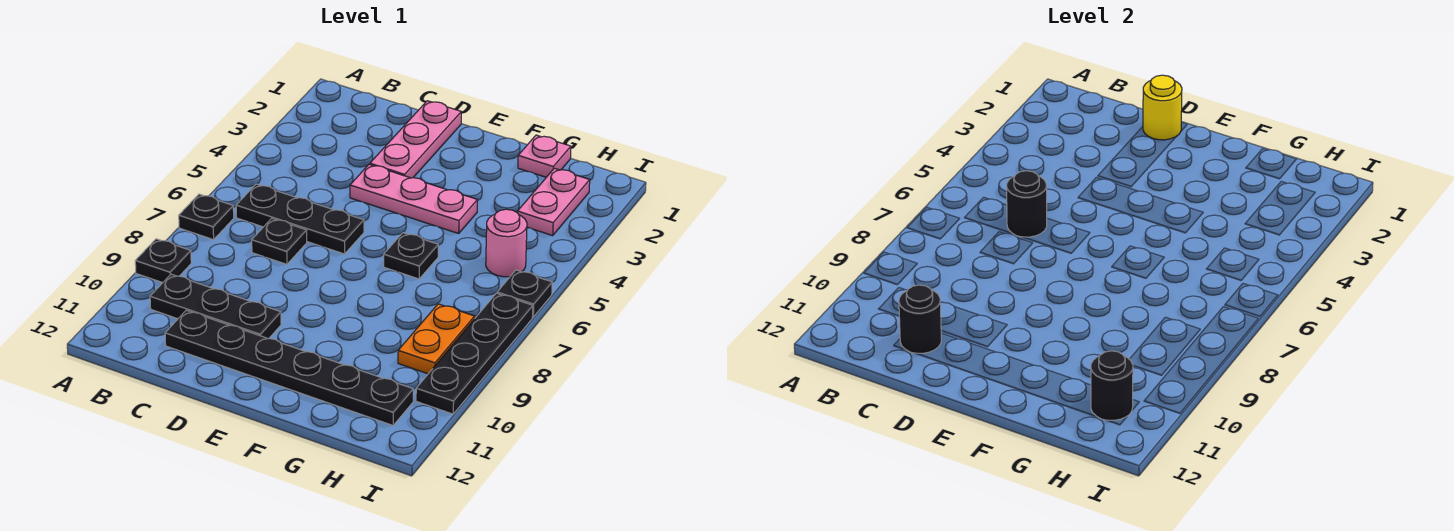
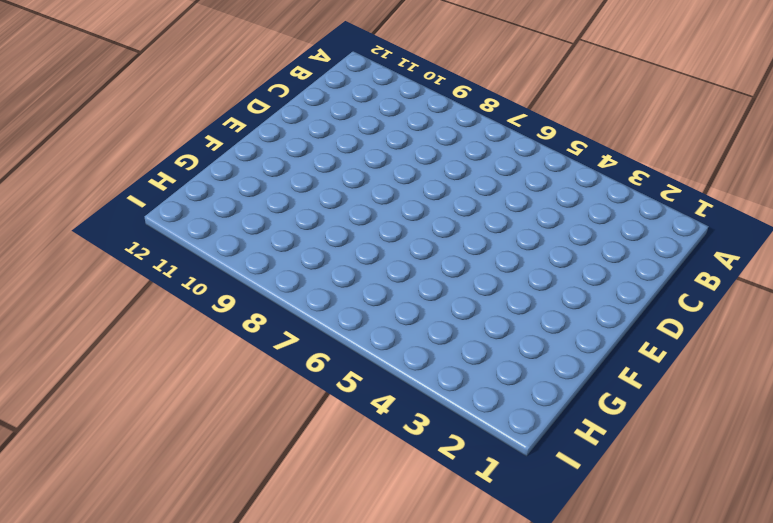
none -> black plate A7 level 1
none -> black plate A9 level 1
none -> black plate B6:D6 level 1

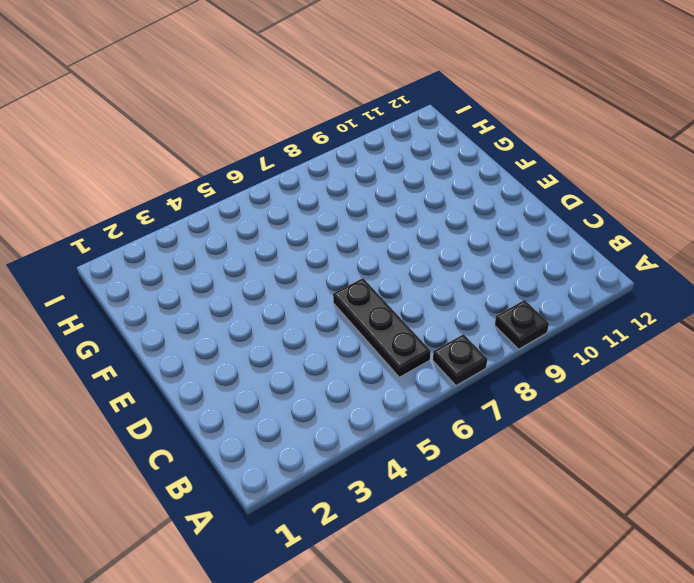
none -> black plate B10:D10 level 1
none -> black plate C7 level 1
none -> black plate C11:H11 level 1

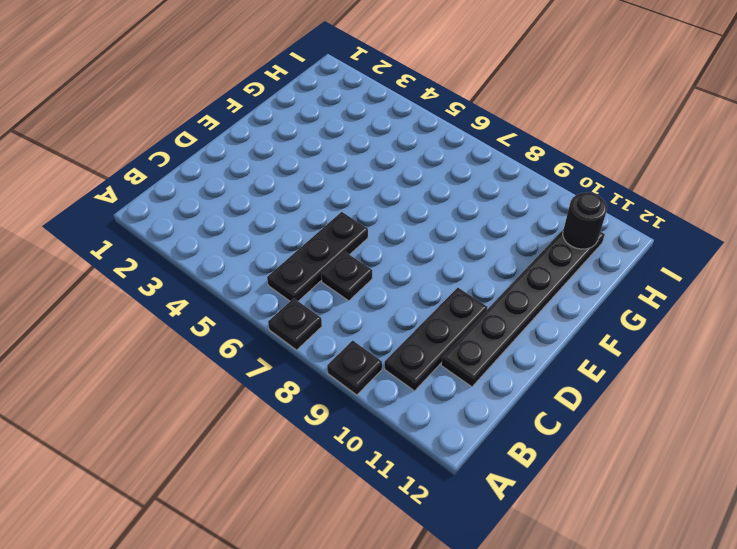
none -> pink plate D1:D3 level 1
none -> pink plate D4:F4 level 1
none -> black plate F6 level 1

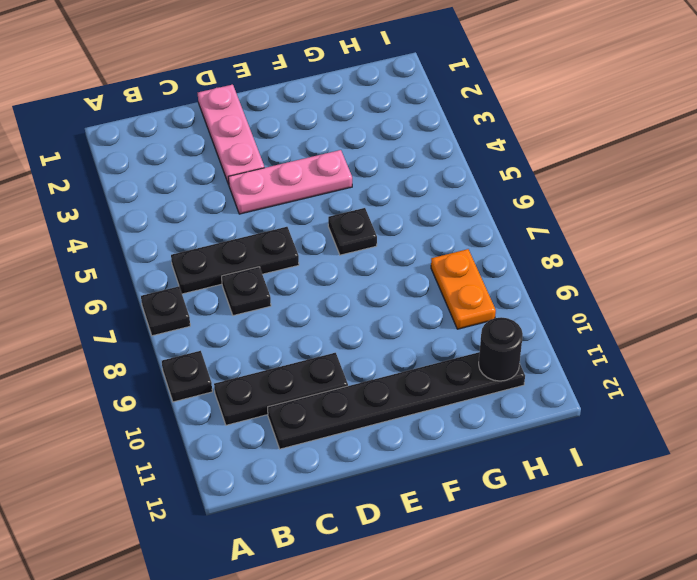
none -> pink plate G1 level 1
none -> pink plate H2:H3 level 1
none -> pink round brick H5 level 1

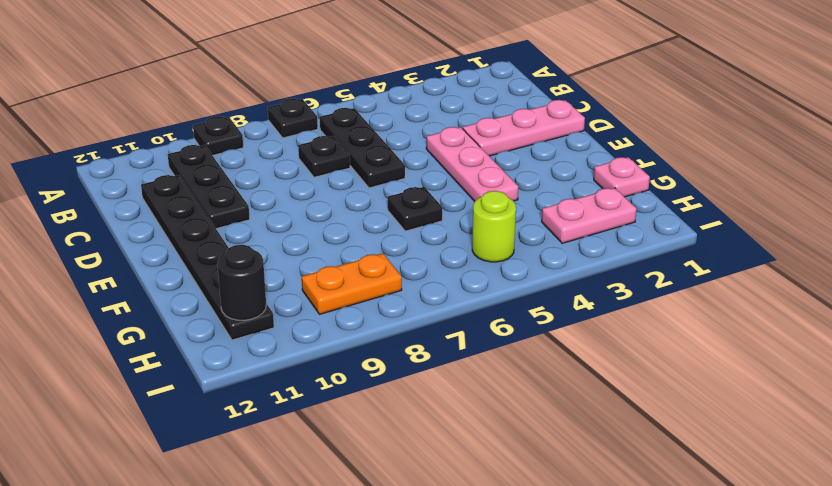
lime round brick H5 level 1 -> pink round brick H5 level 1
none -> black plate I6 level 1
none -> black plate I7:I10 level 1
none -> black round brick C6 level 2

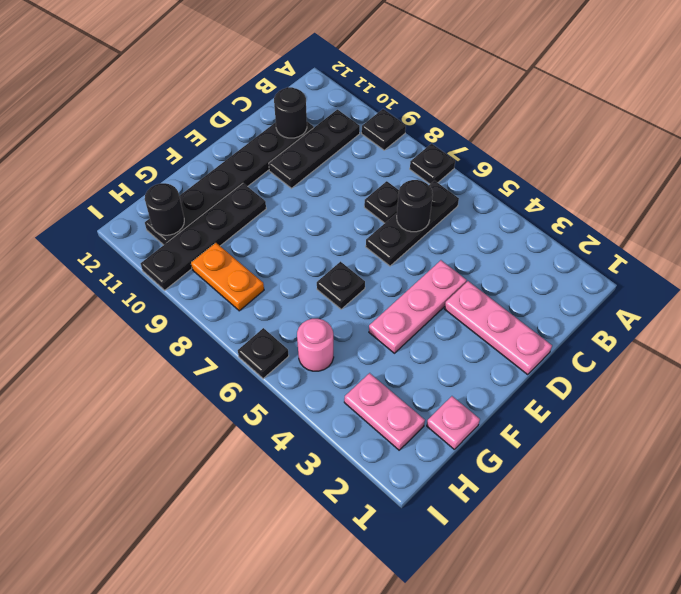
black plate F10:I10 level 1 -> black plate I7:I10 level 1
none -> yellow round brick D1 level 2

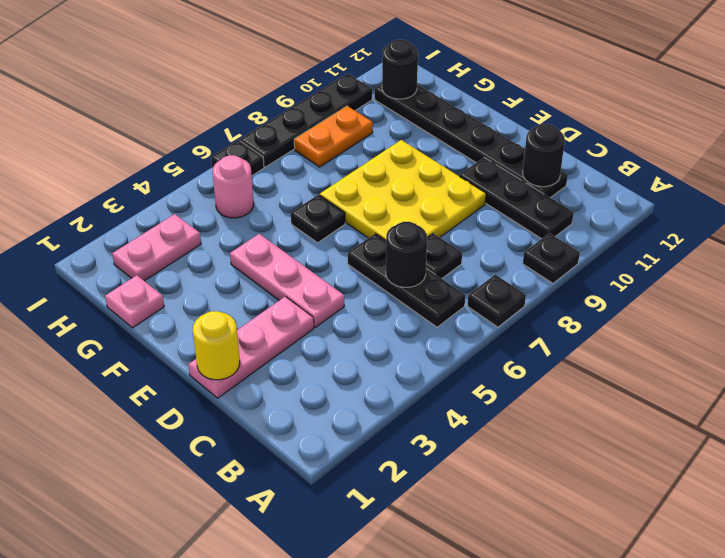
yellow plate D7:F9 level 1 -> none

